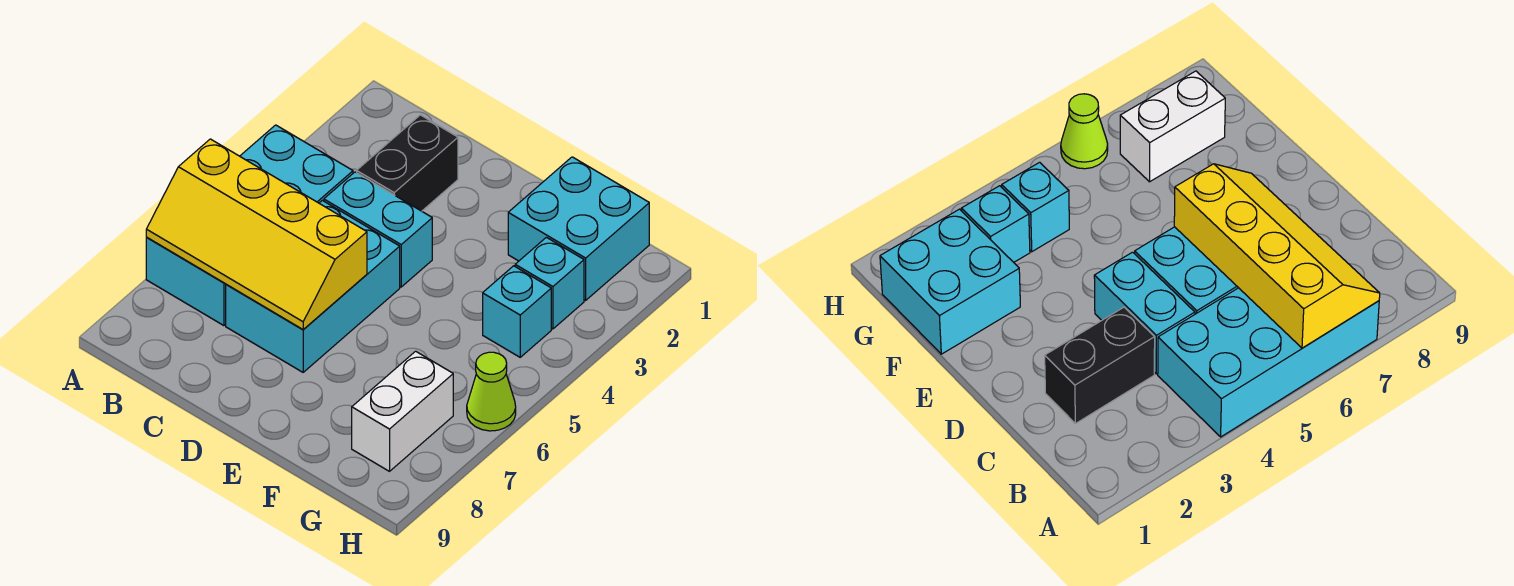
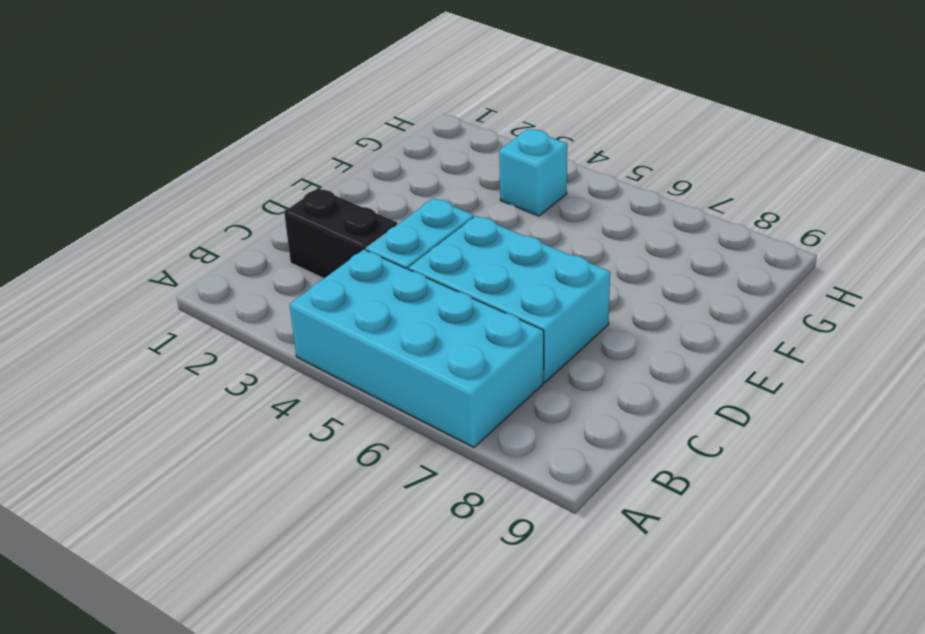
none -> cyan brick F1:G2 level 1
none -> cyan brick G3 level 1

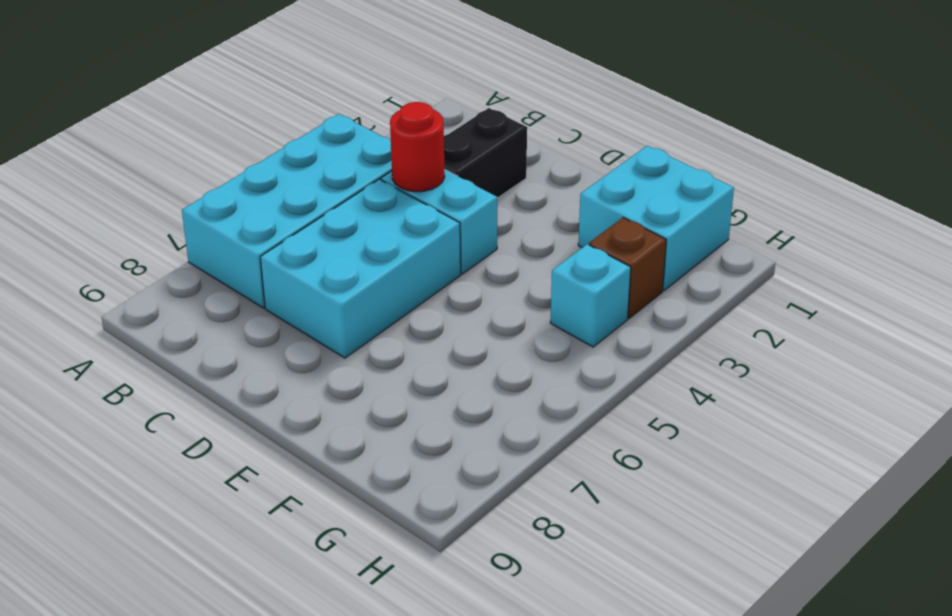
red round brick C4 level 2 -> none
brown brick G3 level 1 -> cyan brick G3 level 1
none -> white brick G7:G8 level 1
none -> lime cone H6 level 1

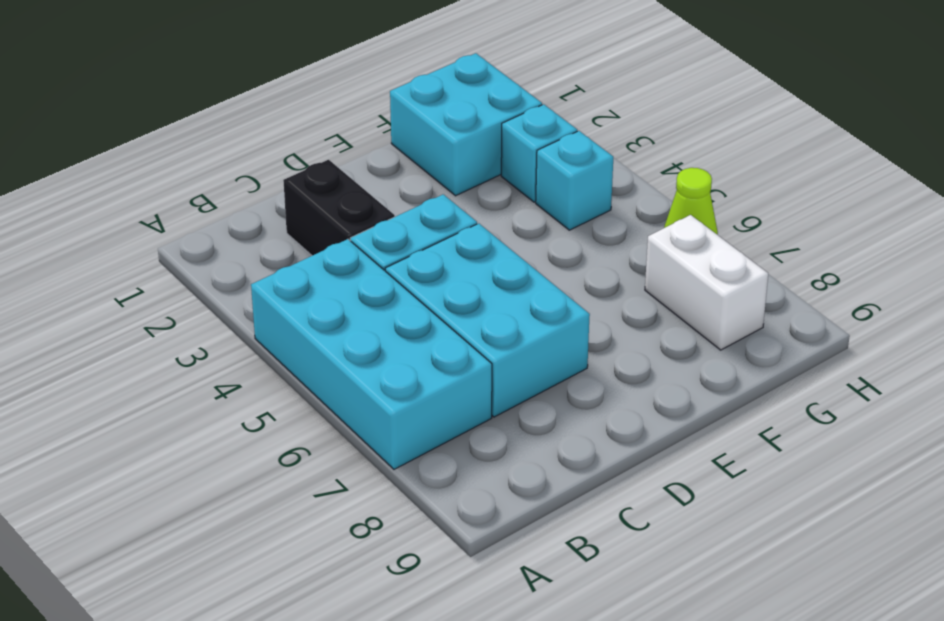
none -> yellow slope A6:D7 level 2 top 6

